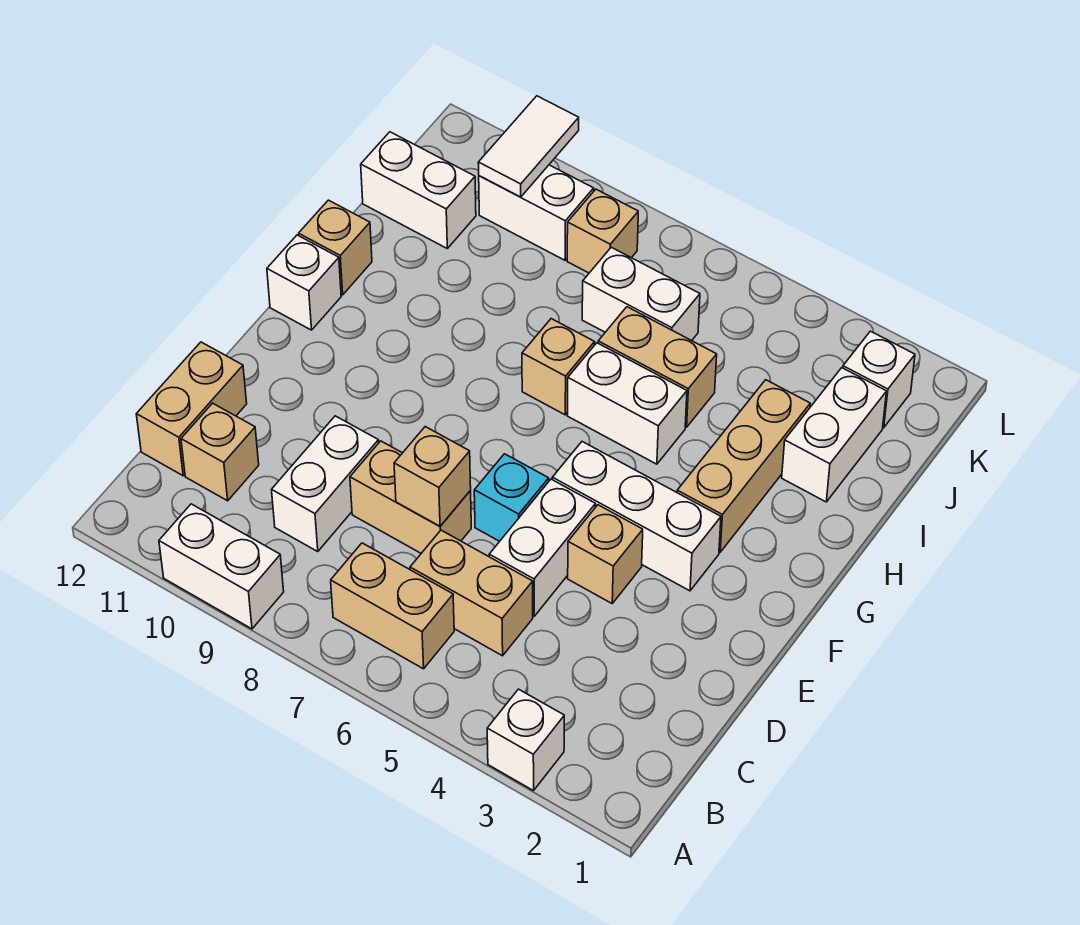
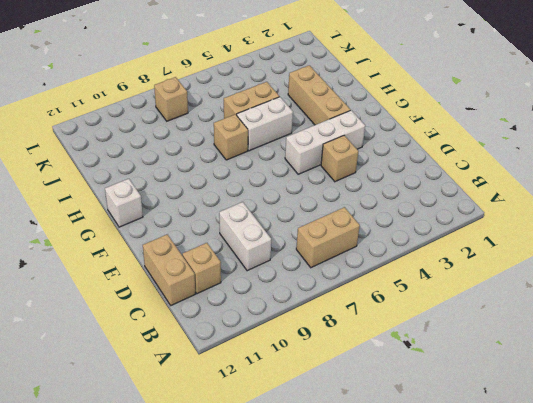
none -> white brick A3 level 1
none -> white brick A9:A10 level 1
none -> tan brick C5:C6 level 1

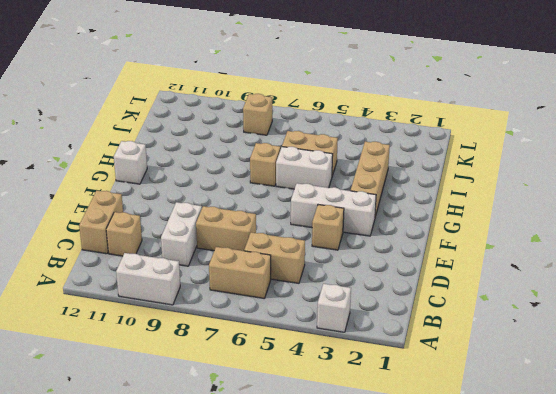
none -> white brick D5:E5 level 1
none -> cyan brick E6 level 1
none -> tan brick H12 level 1

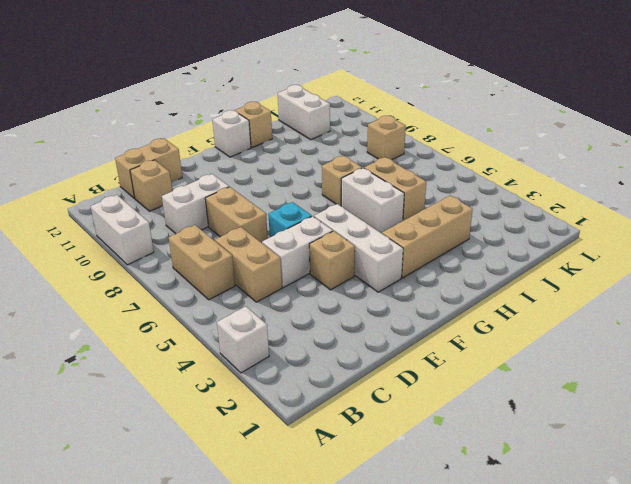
none -> white brick I2:J2 level 1
none -> white brick J6:J7 level 1
none -> white brick K2 level 1

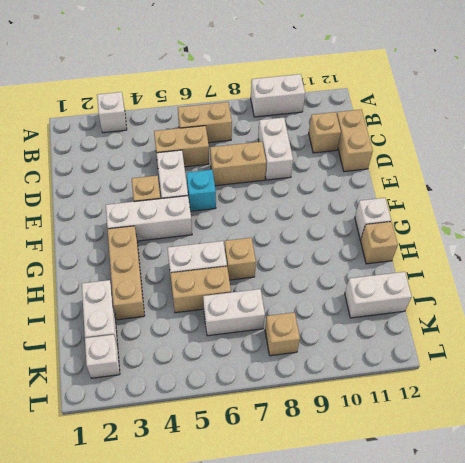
none -> white brick K9:K10 level 1
none -> tan brick D7 level 2
none -> white tile K10:L10 level 2

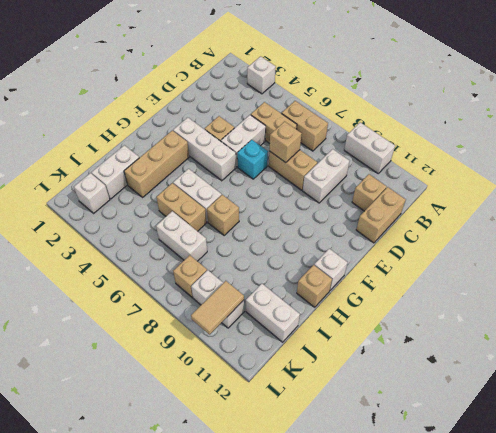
tan tile K10:L10 level 2 -> white tile K10:L10 level 2

